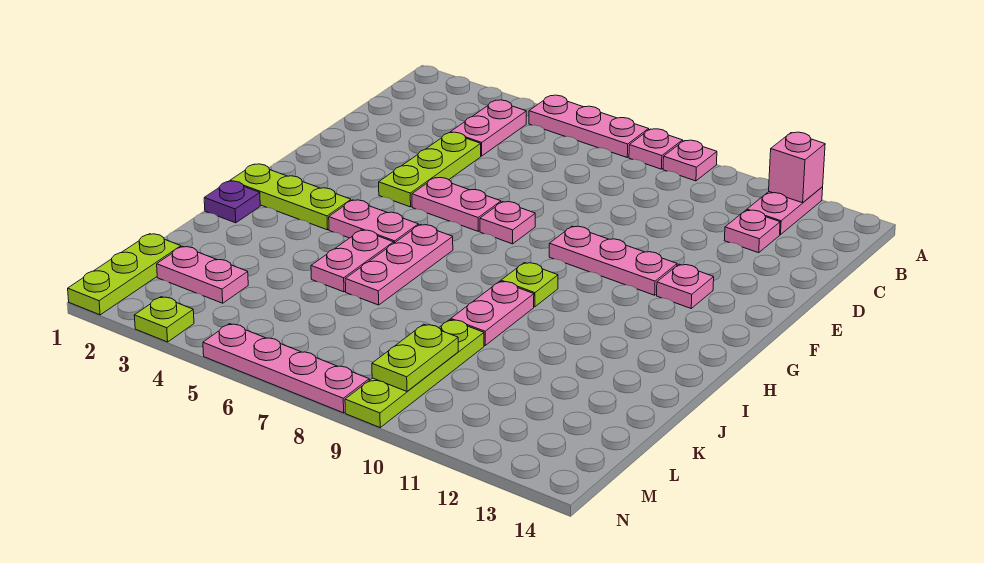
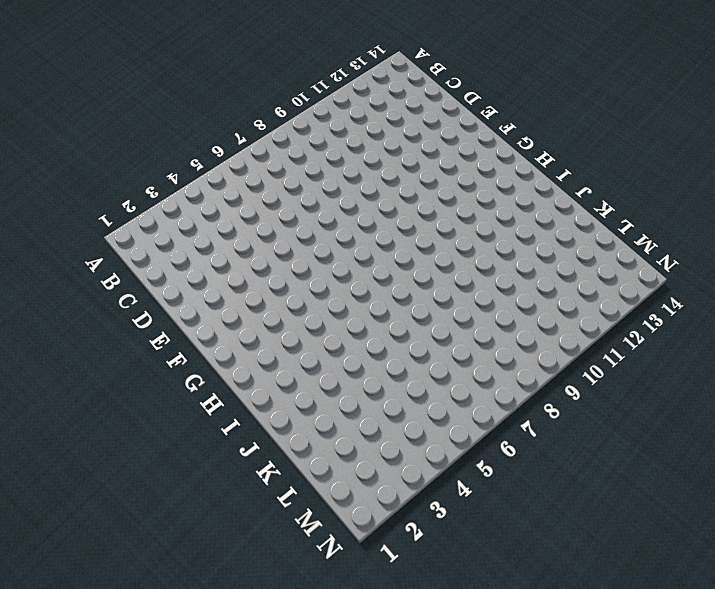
none -> pink plate A5:A7 level 1
none -> pink plate A8 level 1
none -> pink plate A9 level 1

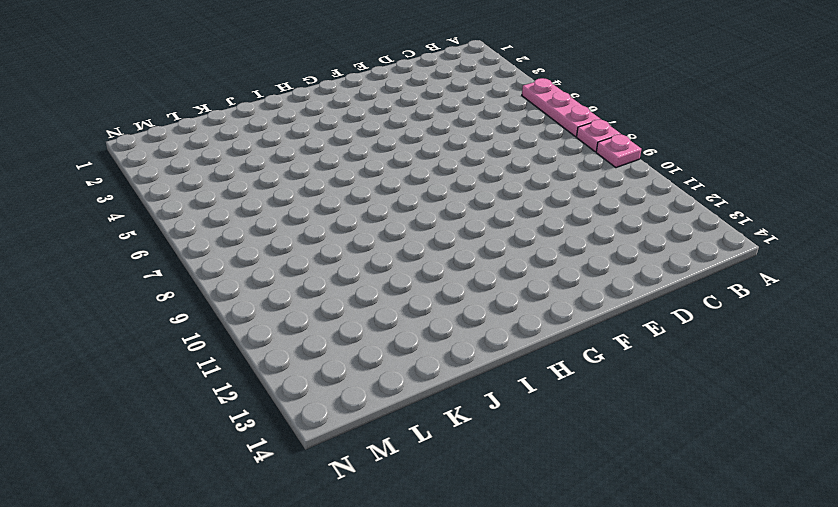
none -> pink plate A12:B12 level 1
none -> pink plate B4:C4 level 1
none -> pink plate C12 level 1

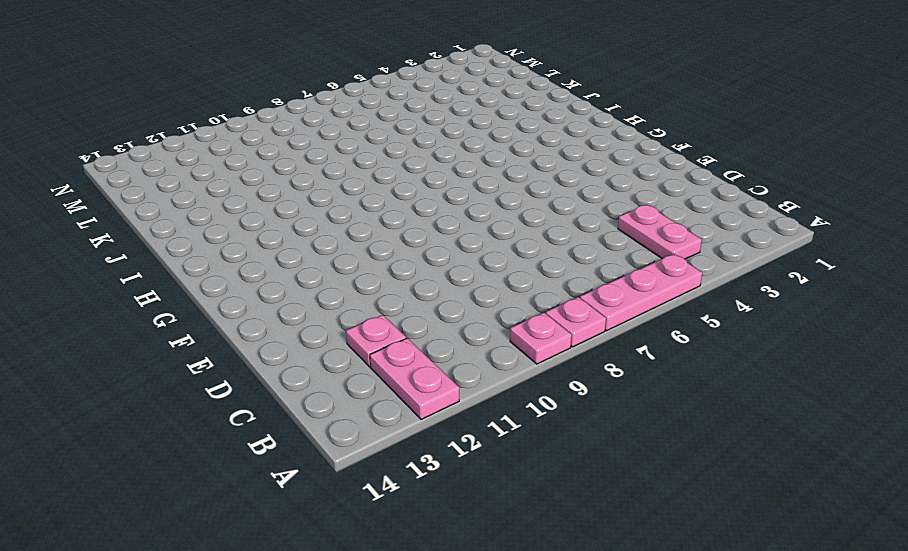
none -> lime plate D4:F4 level 1
none -> pink plate F5:F6 level 1
none -> pink plate F7 level 1

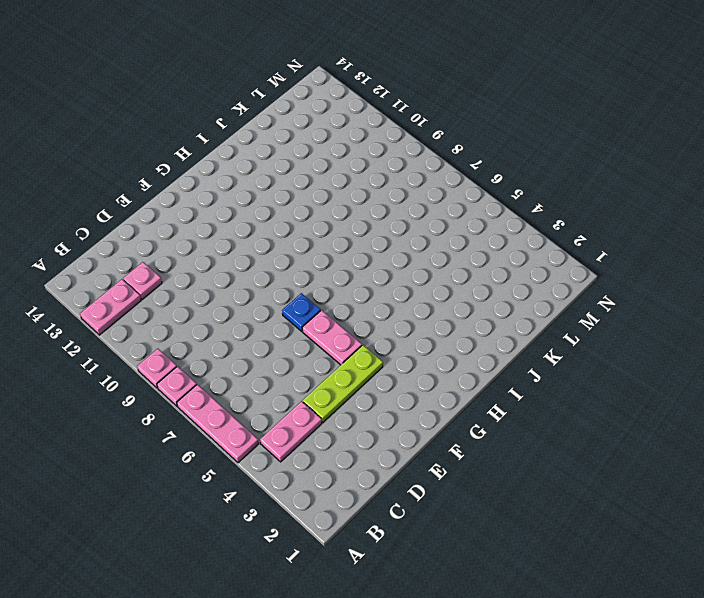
blue plate F7 level 1 -> pink plate F7 level 1
none -> pink plate F9:F11 level 1
none -> pink plate F12 level 1
none -> lime plate H1:H3 level 1

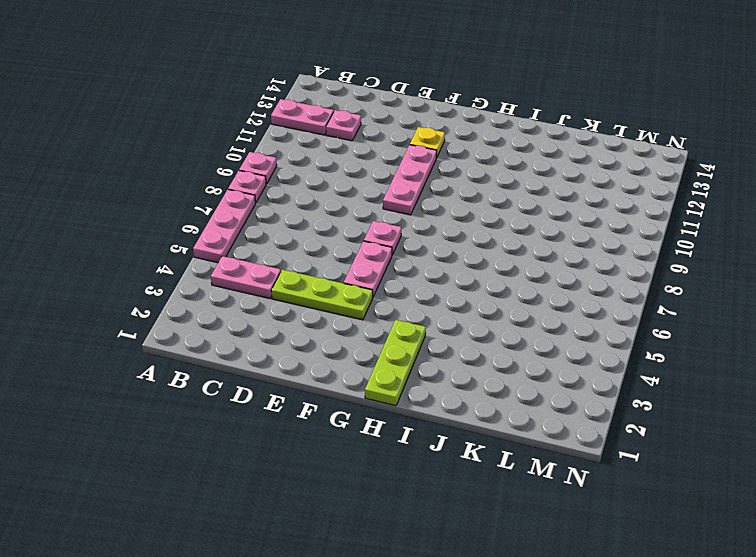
yellow plate F12 level 1 -> pink plate F12 level 1
none -> pink plate H4:H5 level 1
none -> pink plate H6:J6 level 1
none -> lime plate H9 level 1

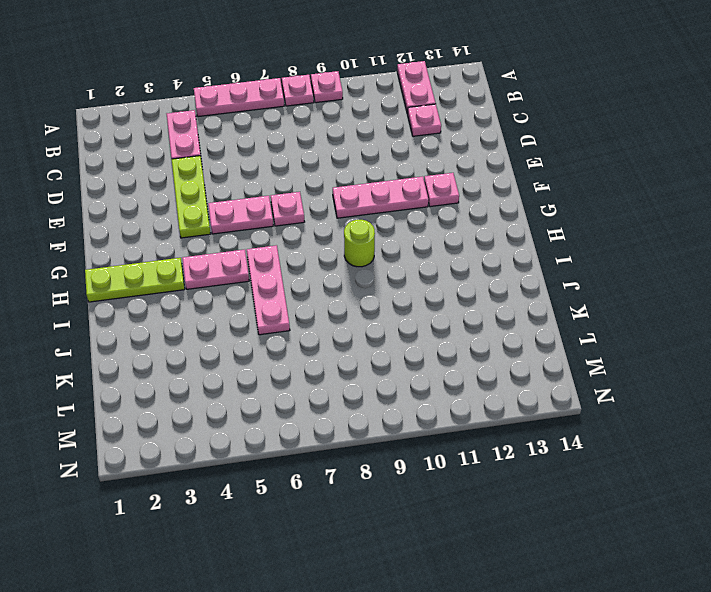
lime round brick H9 level 1 -> lime plate H9 level 1
none -> purple plate I1 level 1
none -> pink plate I5:J5 level 1
none -> pink plate I9:J9 level 1

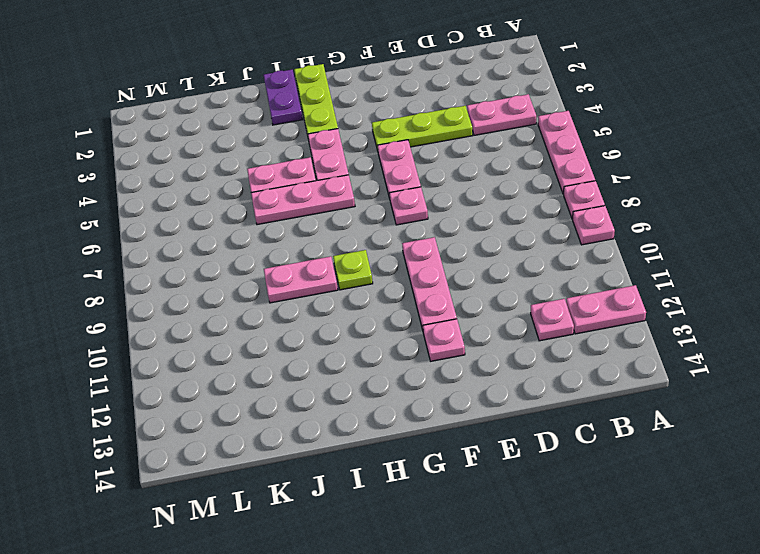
purple plate I1:I2 level 1 -> purple plate I1 level 1
none -> lime plate K9:N9 level 1
none -> lime plate L1:N1 level 1
none -> pink plate L2:L3 level 1

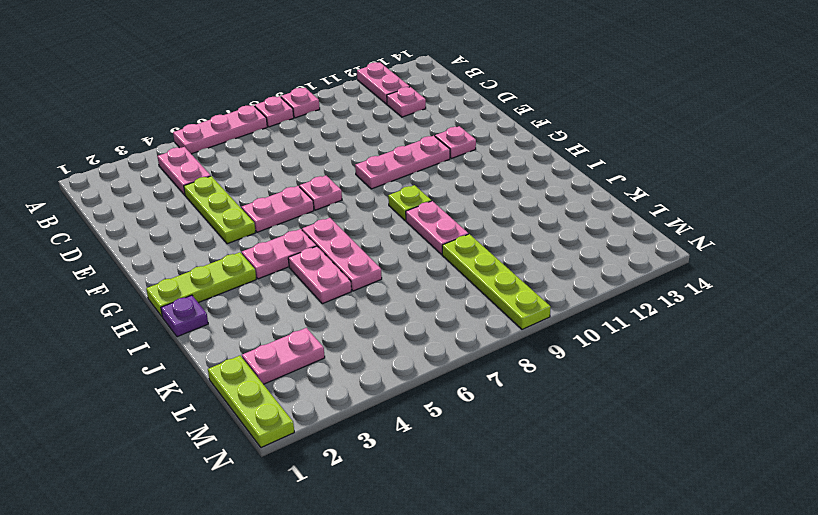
none -> lime plate N3 level 1
none -> pink plate N5:N8 level 1
none -> pink brick A12 level 2

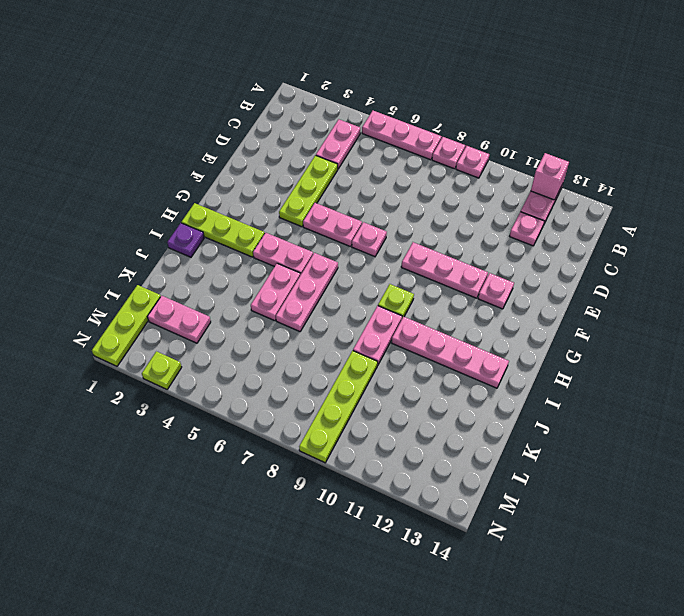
pink plate I10:I13 level 1 -> pink plate N5:N8 level 1
none -> lime plate L9:M9 level 2

